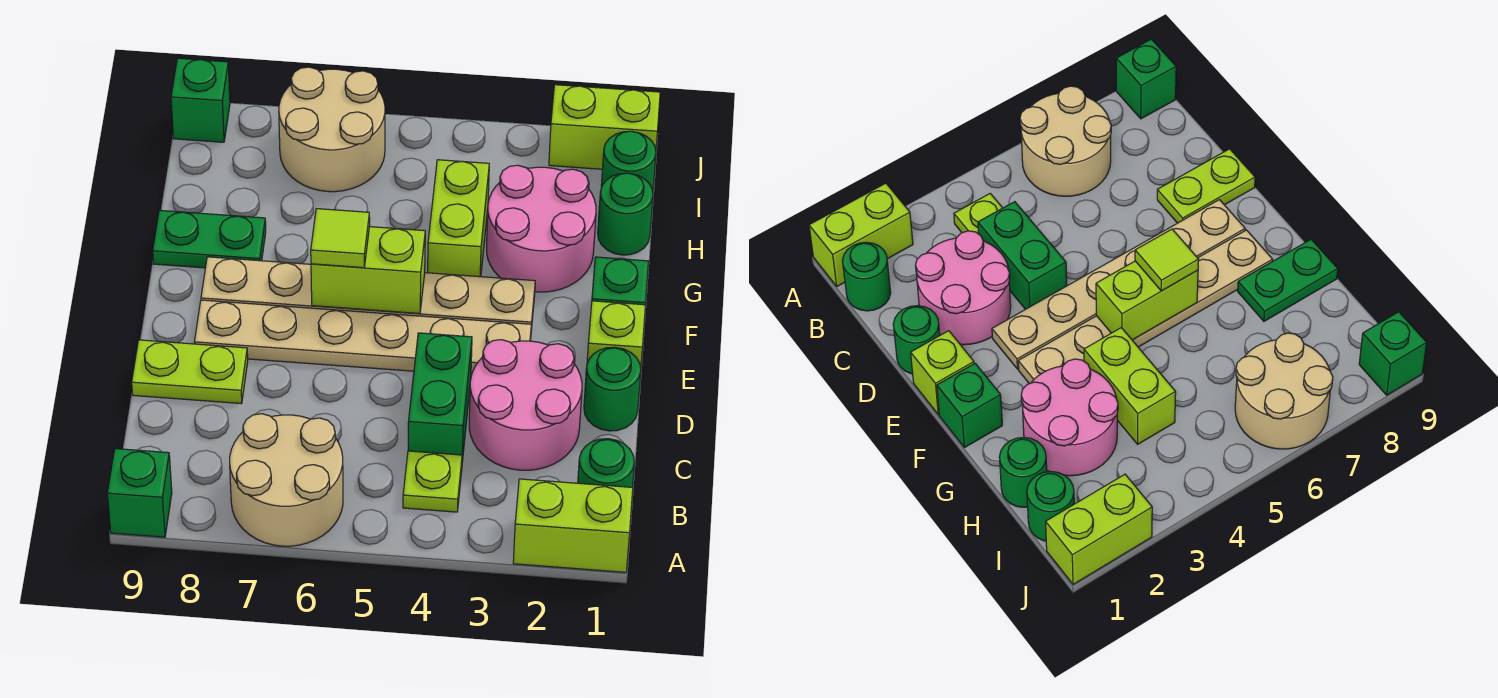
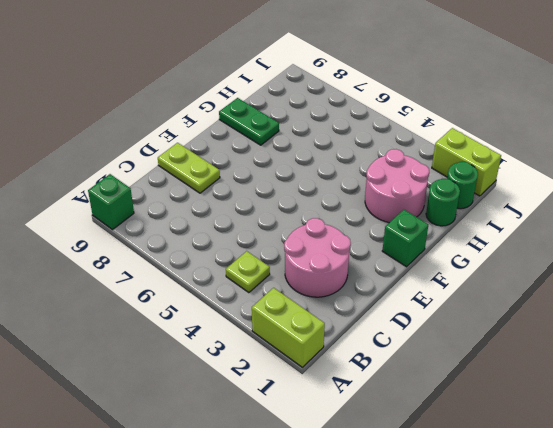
none -> tan round brick A6:B7 level 1
none -> green round brick B1 level 1
none -> green brick C4:D4 level 1

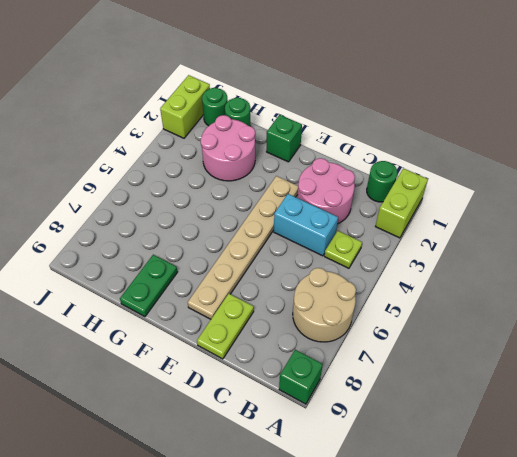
cyan brick C4:D4 level 1 -> green brick C4:D4 level 1
none -> green round brick D1 level 1
none -> lime brick E1 level 1
none -> tan plate F3:F8 level 1

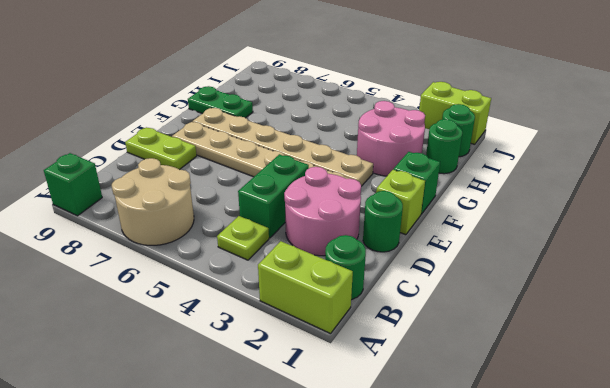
none -> lime brick G4:H4 level 1
none -> tan round brick I6:J7 level 1
none -> green brick J9 level 1

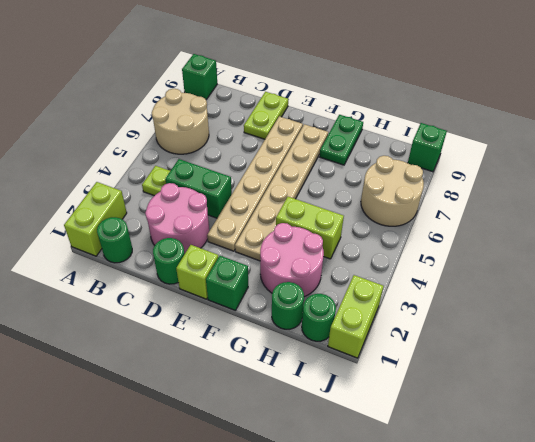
none -> lime brick F5:F6 level 2
none -> lime tile F6 level 3

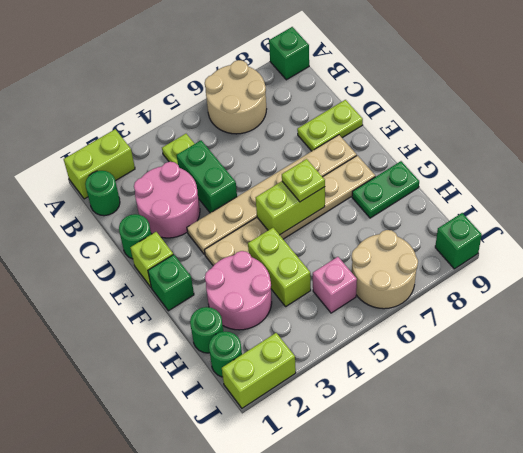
lime plate F6 level 3 -> lime tile F6 level 3
pink brick I5 level 1 -> none

